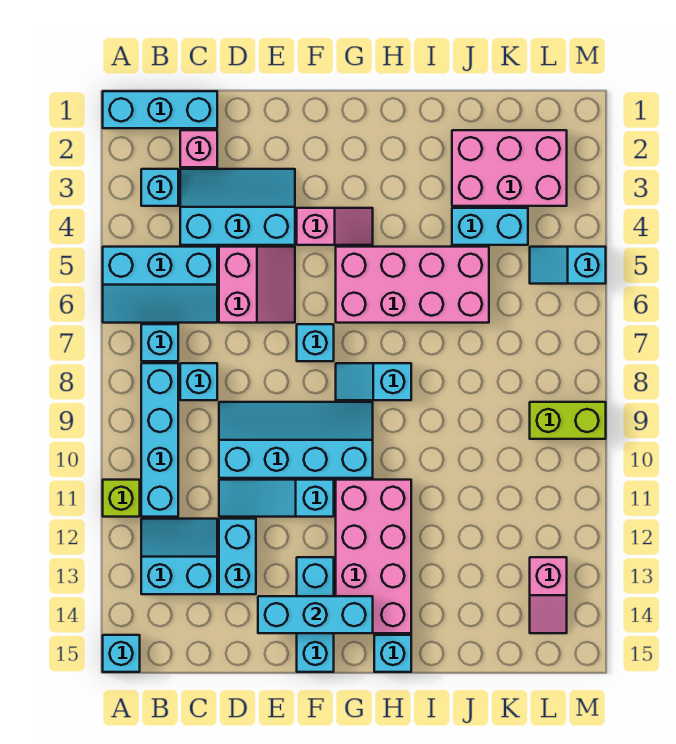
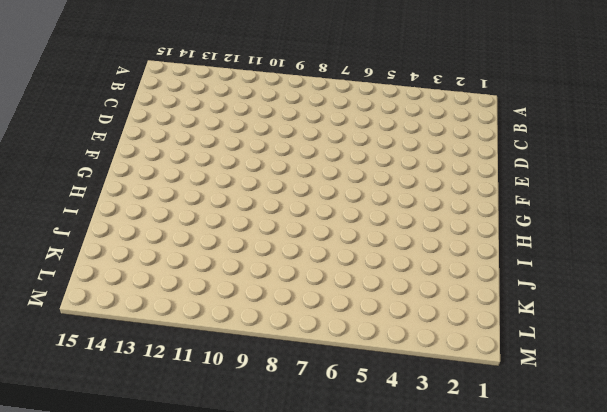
none -> cyan brick A1:C1 level 1
none -> cyan slope A5:C6 level 1 top 5
none -> lime brick A11 level 1

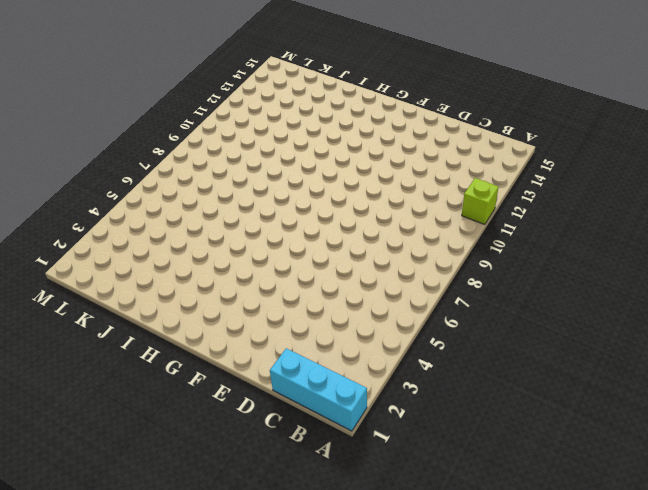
none -> cyan slope A5:C6 level 1 top 5
none -> cyan brick A15 level 1
none -> cyan brick B3 level 1

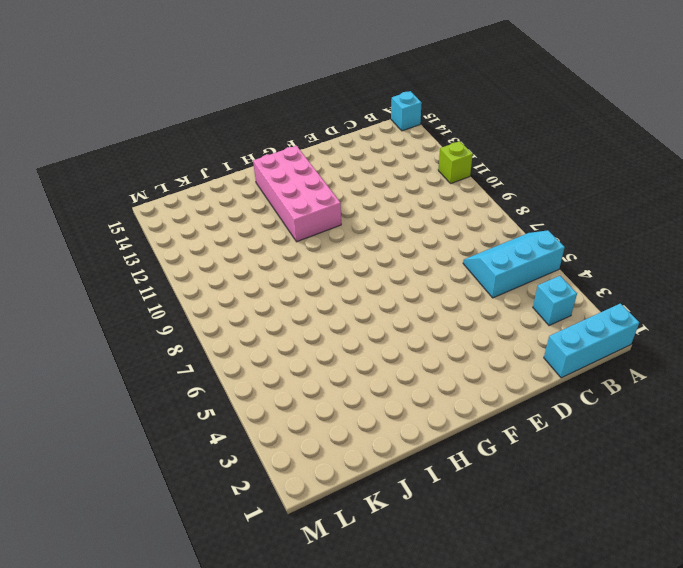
none -> cyan brick B7 level 1
none -> cyan brick B8:B11 level 1
none -> cyan slope B12:C13 level 1 top 13

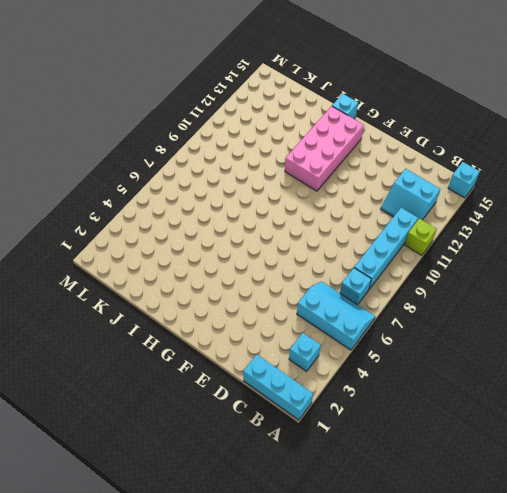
none -> pink brick C2 level 1
none -> cyan slope C3:E4 level 1 top 4
none -> cyan brick C8 level 1

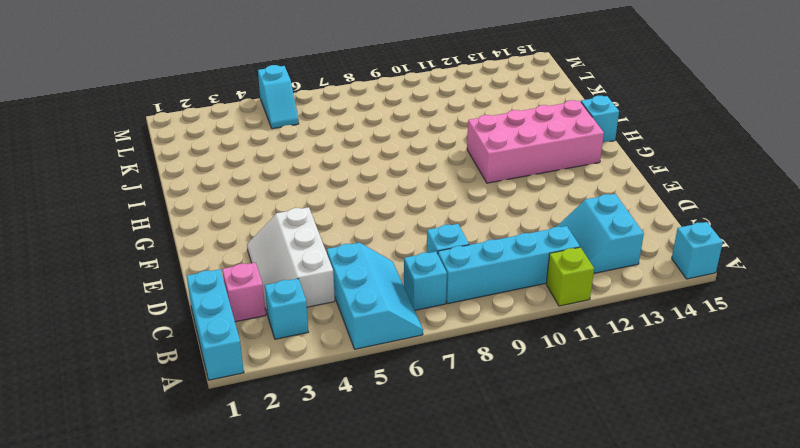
white slope C3:E4 level 1 top 4 -> cyan slope C3:E4 level 1 top 4
none -> pink slope D5:E6 level 1 top D
none -> cyan slope D9:G10 level 1 top 10
none -> cyan slope D11:F11 level 1 top F

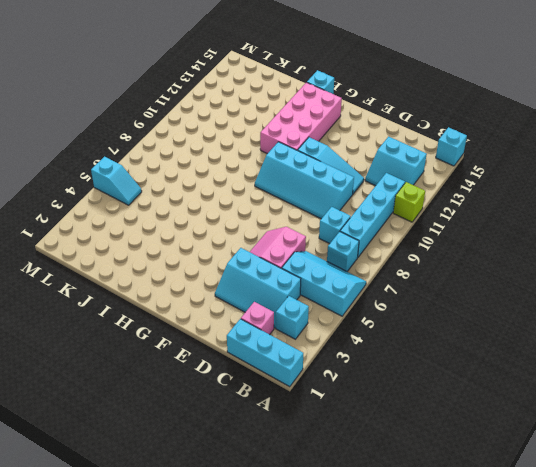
none -> cyan brick D12:D13 level 1
none -> pink slope F4:G4 level 1 top F
none -> cyan brick F7 level 1

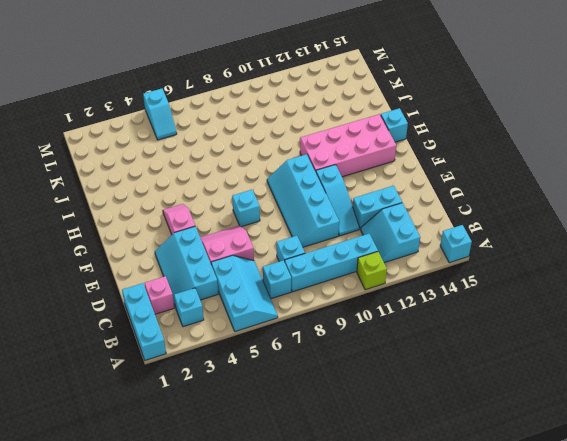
none -> cyan brick F13:F15 level 1
none -> pink brick G5:J6 level 1
none -> cyan slope G8:H8 level 1 top H

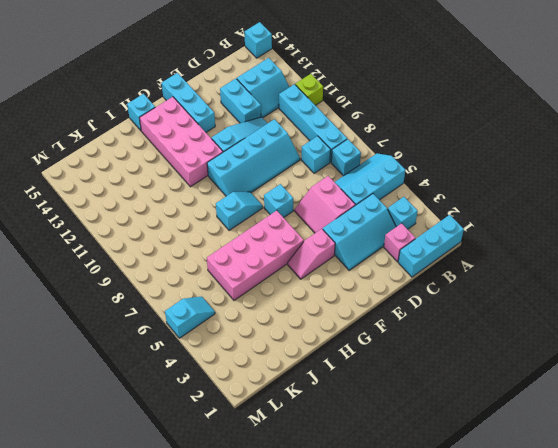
none -> pink brick J2:L3 level 1
none -> cyan brick J4:K4 level 1
none -> lime brick L9:M9 level 1

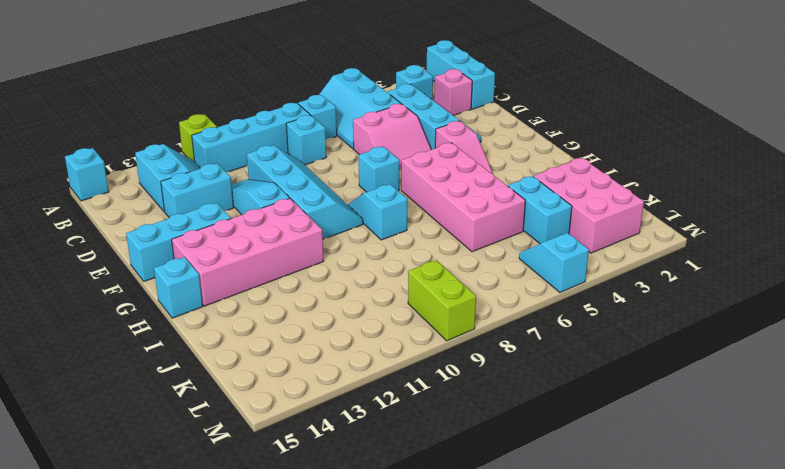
none -> pink slope L13:L14 level 1 top 13
none -> cyan brick E14:G14 level 2

